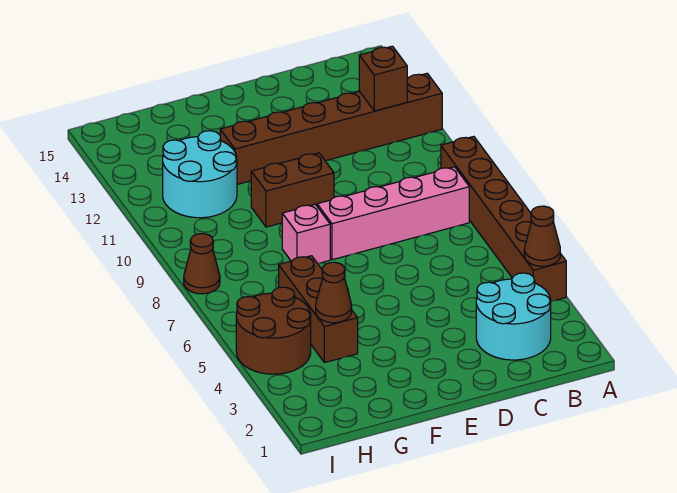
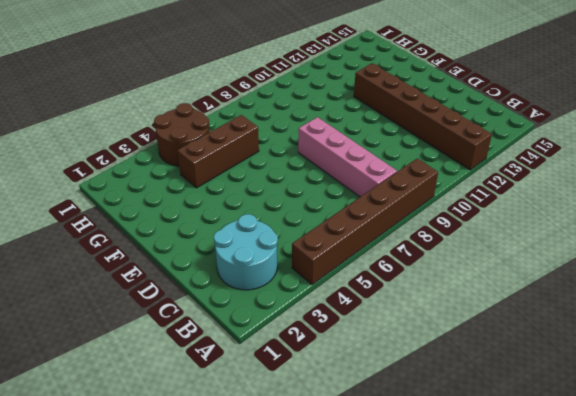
none -> brown brick E10:F10 level 1
none -> pink brick F8 level 1
none -> cyan round brick G11:H12 level 1

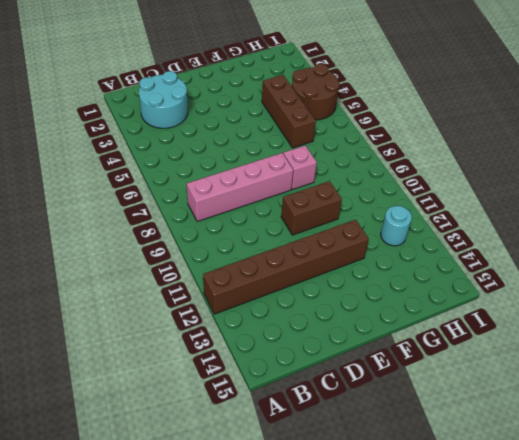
cyan round brick H12 level 1 -> cyan round brick G11:H12 level 1
none -> brown brick A4:A9 level 1
none -> brown cone I8 level 1
none -> brown cone A4 level 2

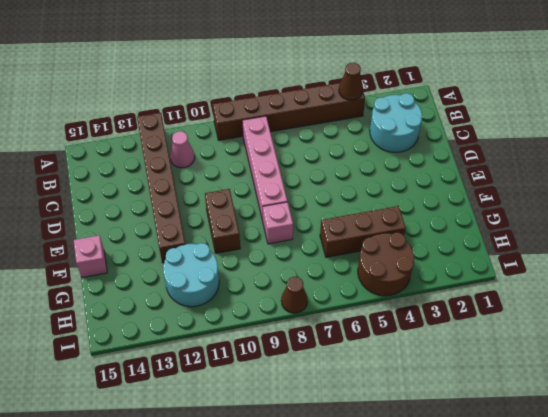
pink cone B11 level 1 -> none
pink brick F15 level 1 -> none
none -> brown brick B12 level 2
none -> brown cone G4 level 2

